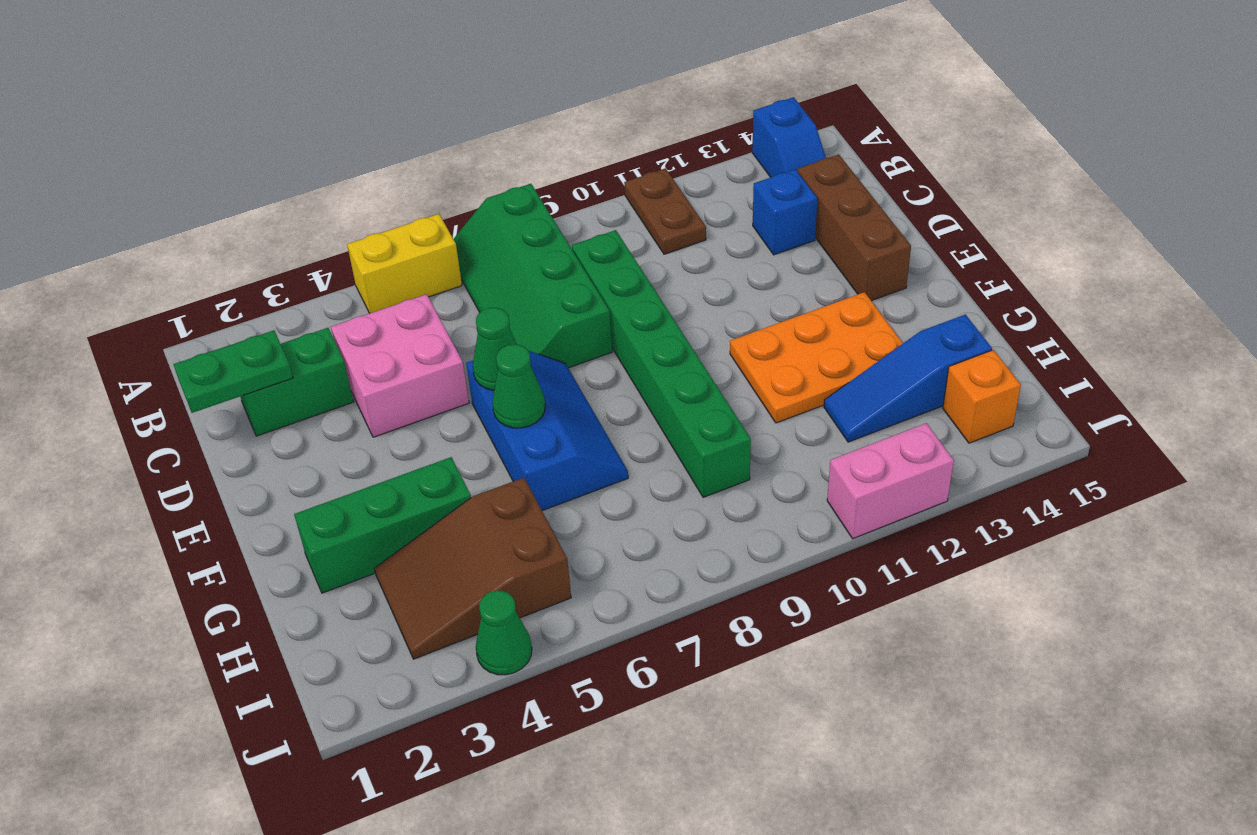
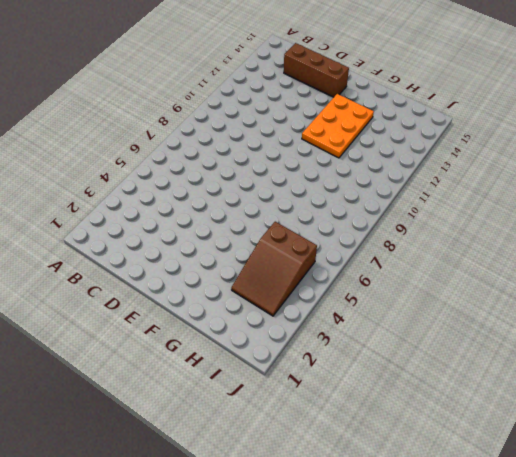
none -> yellow brick A5:A6 level 1
none -> green slope A7:D8 level 1 top 8
none -> brown plate A11:B11 level 1

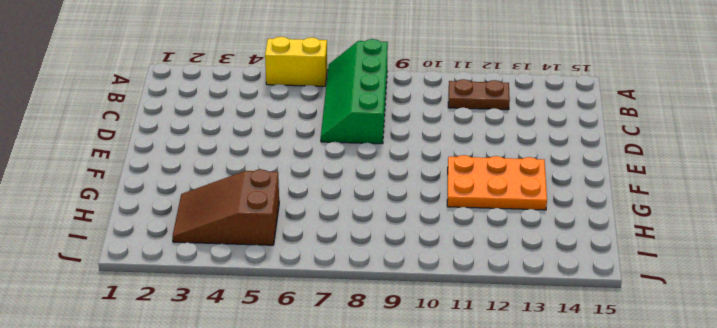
brown plate B11:B12 level 1 -> brown plate A11:B11 level 1
none -> blue slope A14:B14 level 1 top A
none -> green brick C2:C3 level 1
none -> pink brick C4:D5 level 1

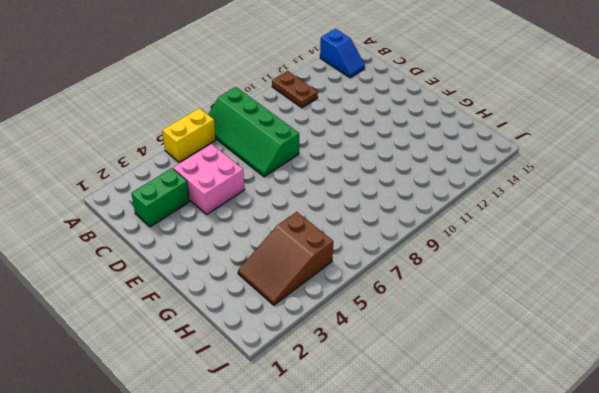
none -> green brick C9:H9 level 1
none -> blue brick C13 level 1
none -> brown brick C14:E14 level 1

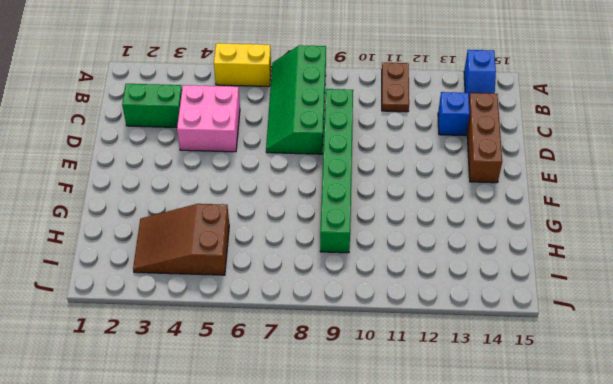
none -> blue slope E6:G7 level 1 top 6
none -> orange plate F11:G13 level 1
none -> green brick G2:G4 level 1

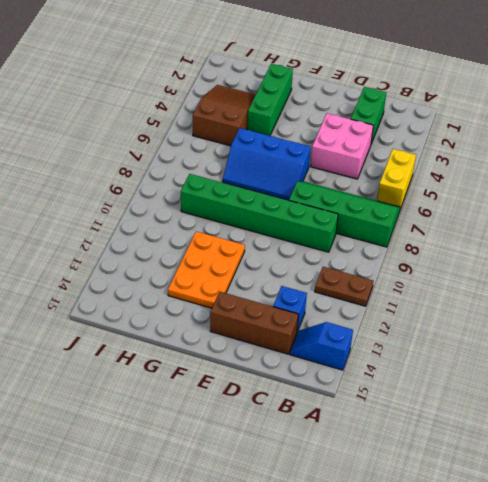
none -> blue slope H12:H14 level 1 top 14
none -> orange brick I14 level 1
none -> green cone J4 level 1

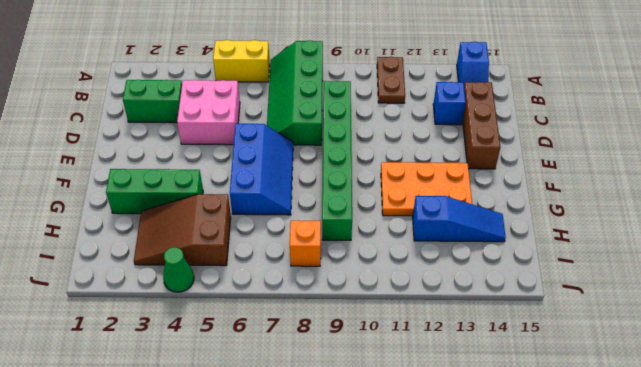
blue slope H12:H14 level 1 top 12 -> blue slope H12:H14 level 1 top 14
orange brick I8 level 1 -> orange brick I14 level 1
none -> pink brick J11:J12 level 1
none -> green plate C1:C2 level 2
none -> green cone E6 level 2

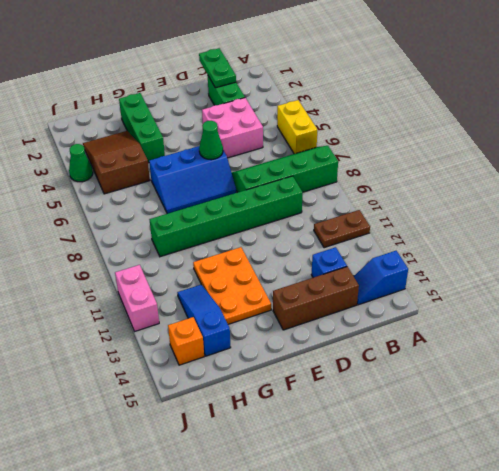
none -> green cone F6 level 2

